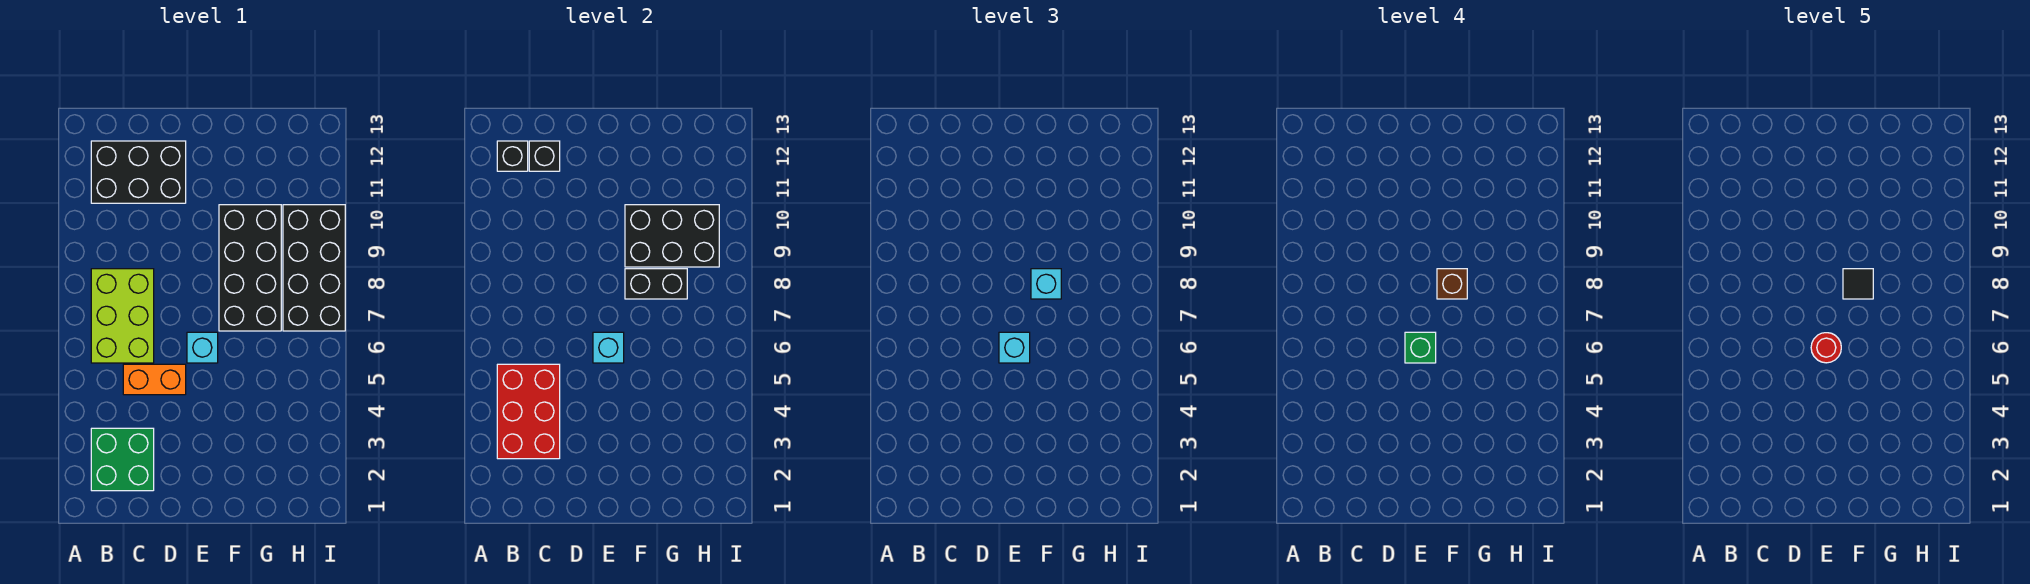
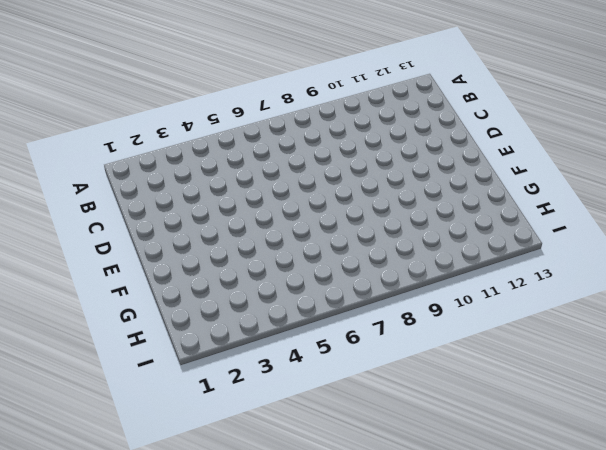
none -> green brick B2:C3 level 1
none -> lime brick B6:C8 level 1
none -> black brick B11:D12 level 1

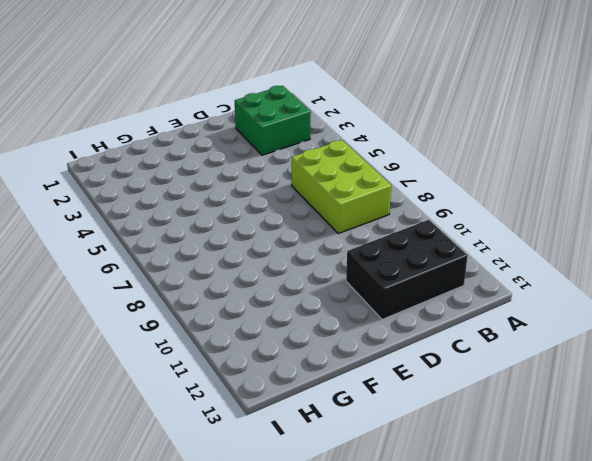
none -> orange brick C5:D5 level 1
none -> cyan brick E6 level 1
none -> black brick F7:G10 level 1

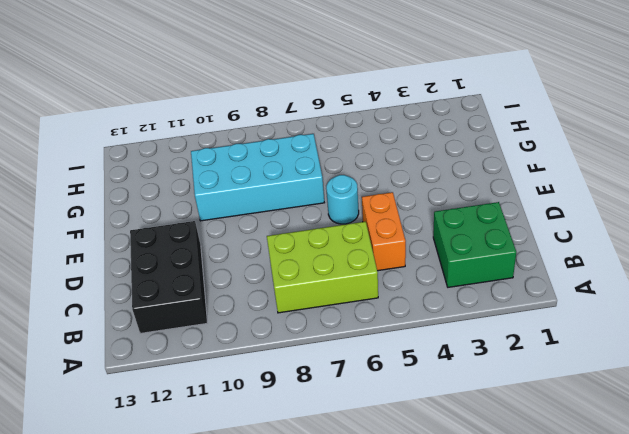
cyan round brick E6 level 1 -> cyan brick E6 level 1
cyan brick F7:G10 level 1 -> black brick F7:G10 level 1
none -> black brick H7:I10 level 1
none -> red brick B3:C5 level 2
none -> black brick B12 level 2

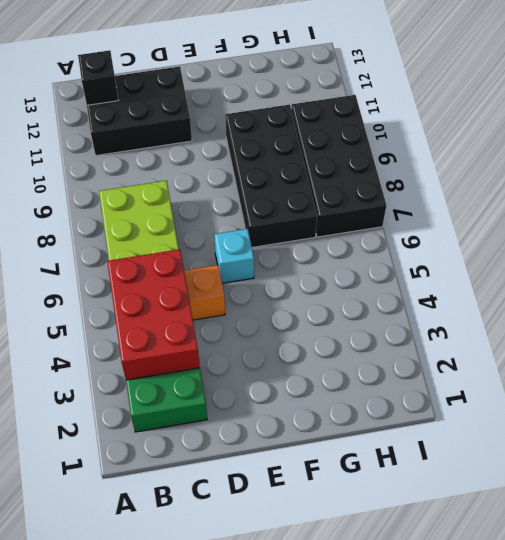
none -> black brick C12 level 2
none -> cyan brick E6 level 2
none -> black brick F8:G8 level 2

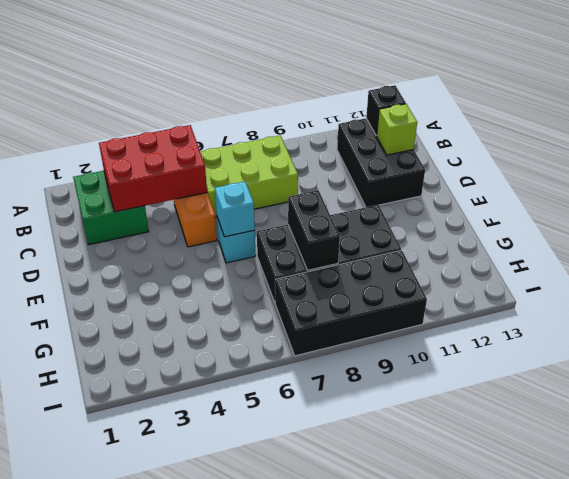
lime brick C12 level 2 -> black brick C12 level 2
none -> black brick F9:H10 level 2
none -> cyan brick E6 level 3
none -> cyan brick F8 level 3

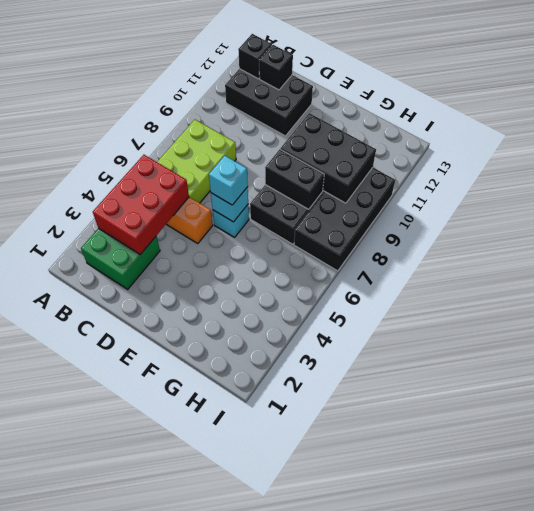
none -> cyan brick F8 level 3
none -> green brick E6 level 4
none -> brown brick F8 level 4

